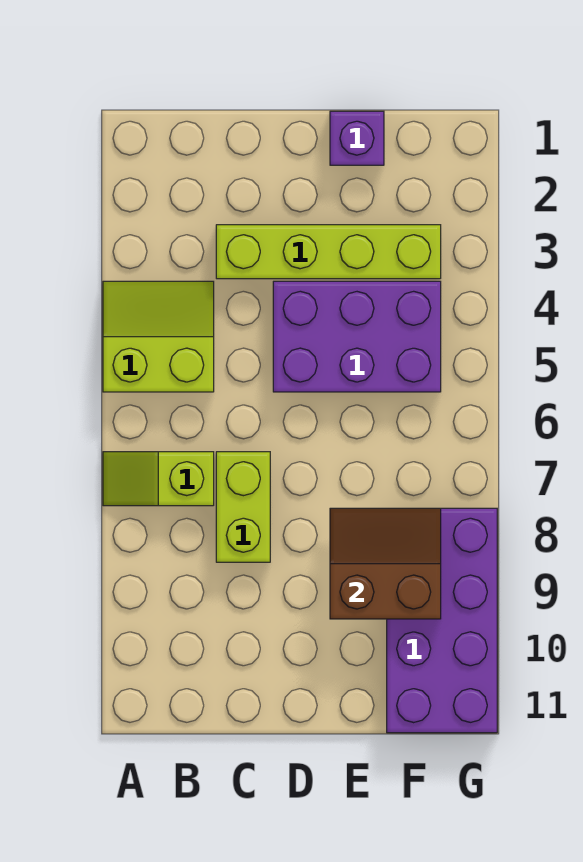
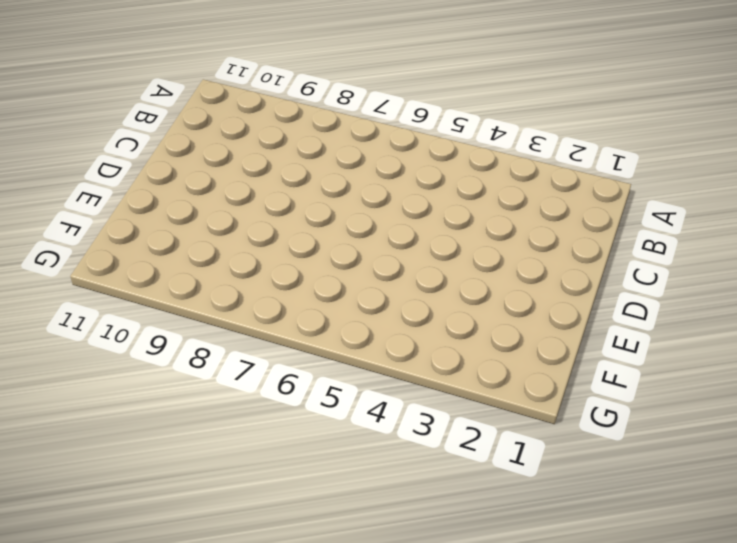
none -> lime slope A4:B5 level 1 top 5
none -> lime slope A7:B7 level 1 top B

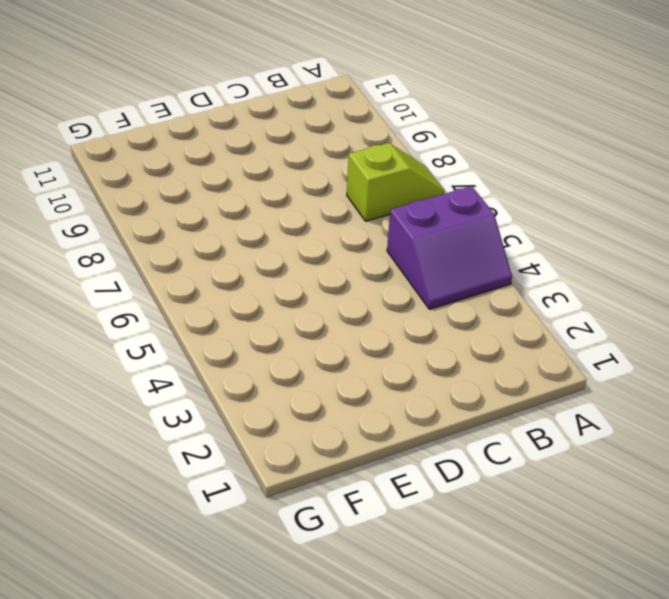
purple slope A4:B5 level 1 top 5 -> lime slope A4:B5 level 1 top 5
none -> lime brick C3:F3 level 1
none -> lime brick C7:C8 level 1

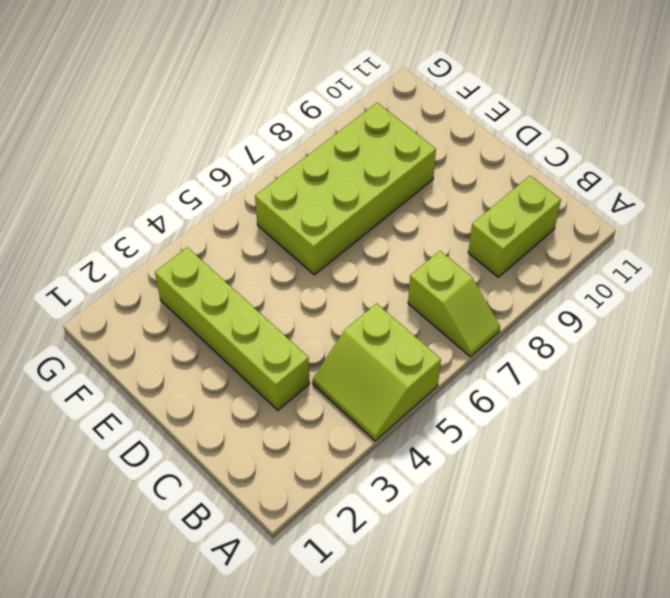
lime brick B9:B10 level 1 -> lime brick C7:C8 level 1
lime brick E6:F9 level 1 -> purple brick F8:G11 level 1
none -> purple brick D4:F5 level 1
none -> purple brick E1 level 1

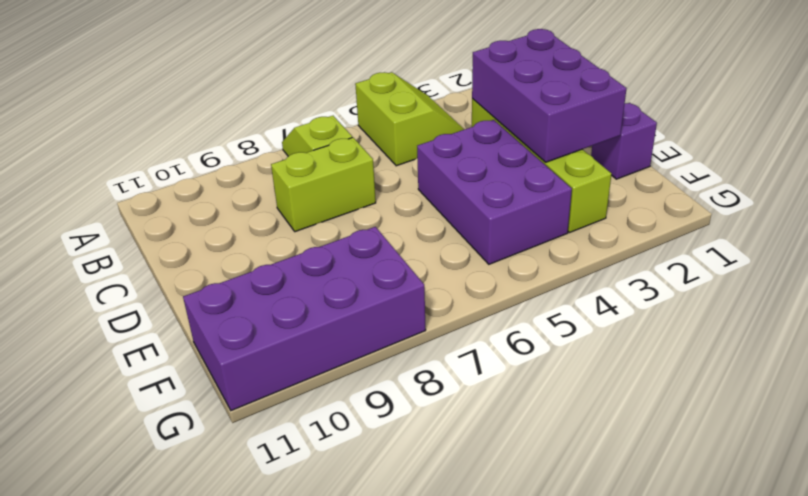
purple brick C2:E3 level 2 -> none
none -> brown slope E8:F9 level 2 top 9

